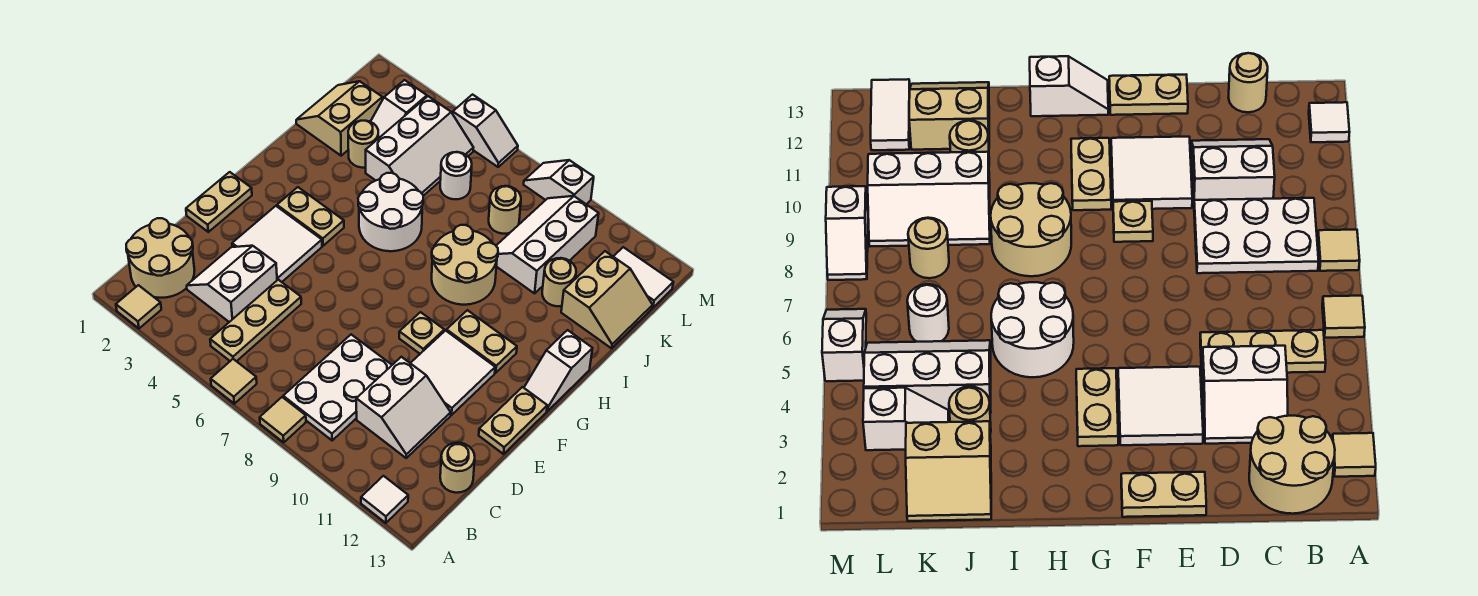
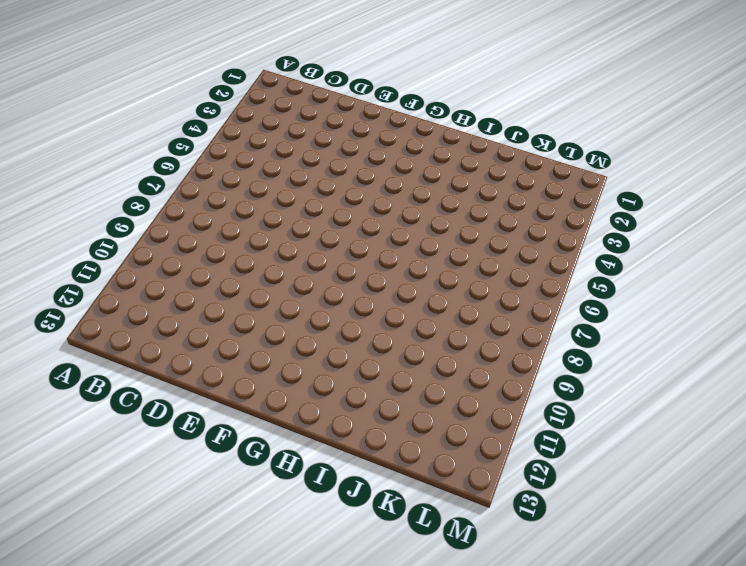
none -> tan tile A2 level 1
none -> tan tile A6 level 1
none -> tan tile A8 level 1
none -> white tile A12 level 1

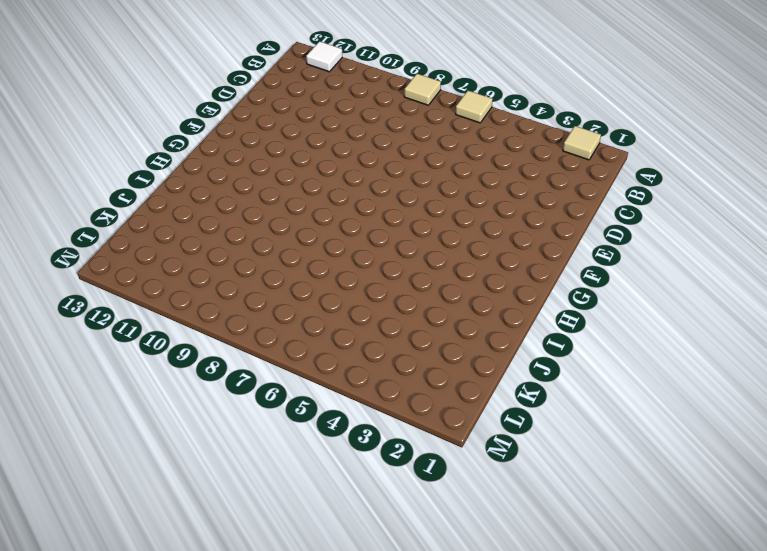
none -> tan round brick B1:C2 level 1
none -> tan plate B5:D5 level 1
none -> white plate B8:D9 level 1
none -> white slope C3:D4 level 1 top 4

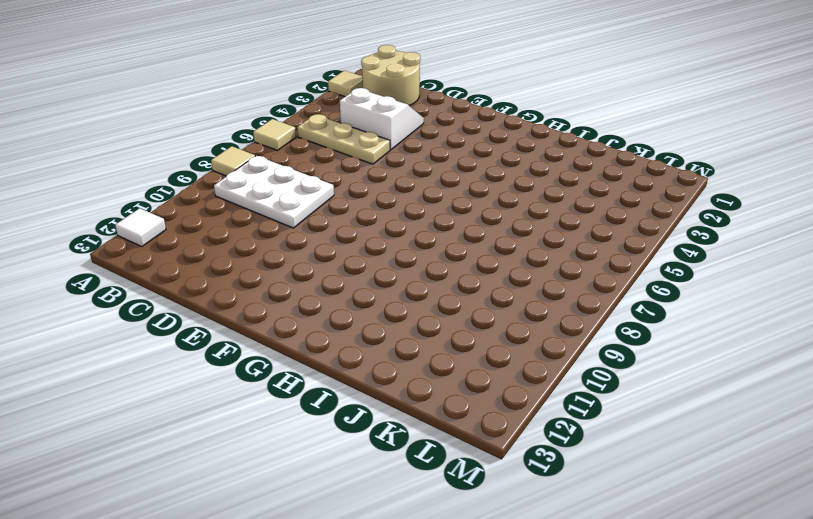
none -> white slope C10:D11 level 1 top 10
none -> tan round brick C13 level 1
none -> tan plate E1:F1 level 1
none -> white tile E3:F4 level 1

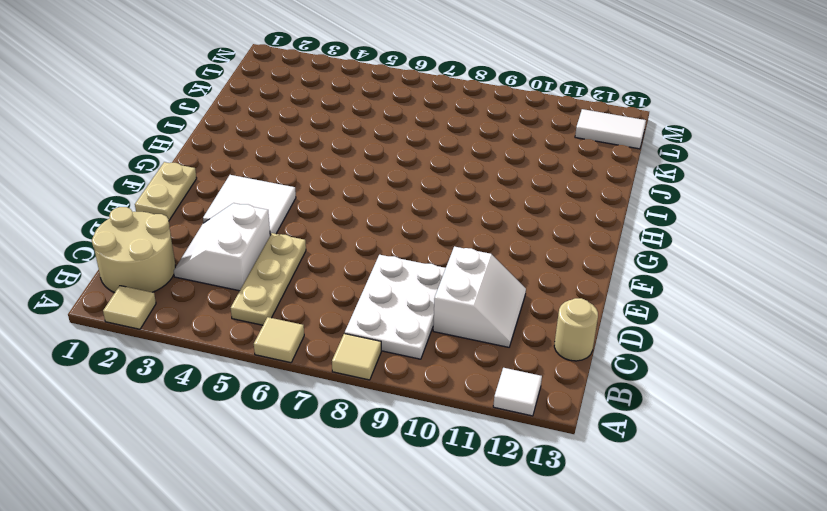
none -> white tile E10:F11 level 1
none -> tan plate E13:F13 level 1
none -> tan plate F9 level 1
none -> tan plate G3:G4 level 1

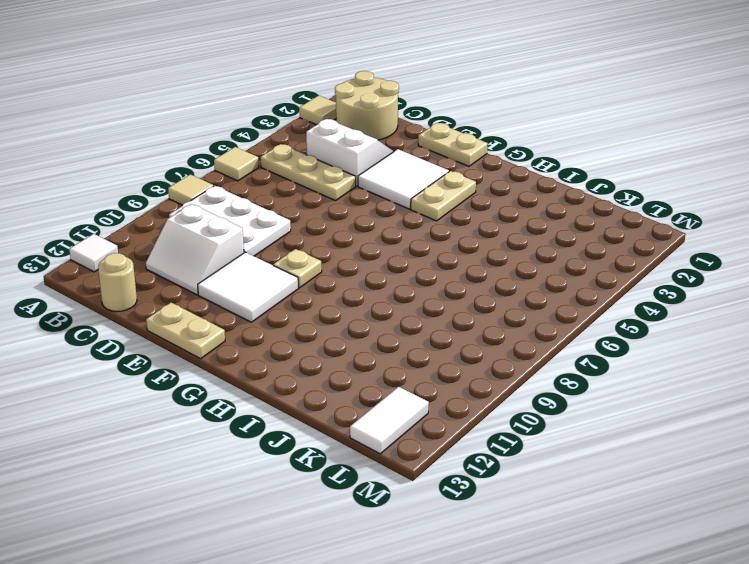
none -> tan plate G10:G11 level 1
none -> white slope G13:H13 level 1 top H
none -> white round brick H5:I6 level 1
none -> tan round brick H8:I9 level 1

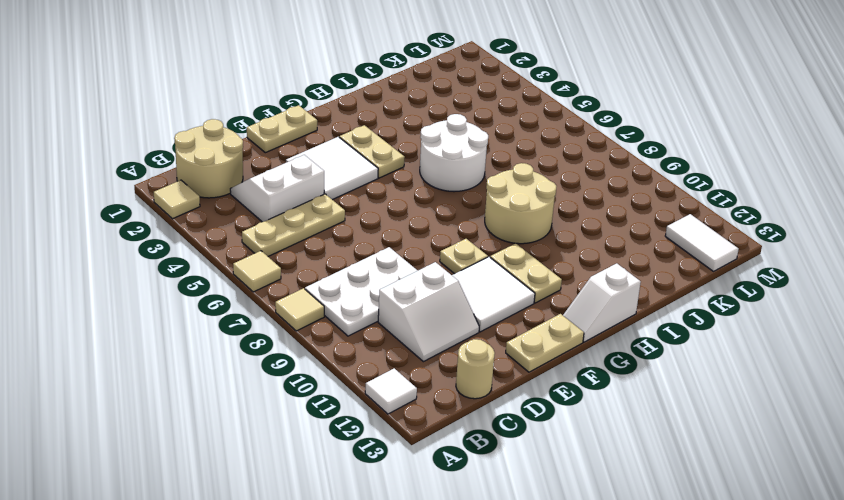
none -> tan slope J1:K2 level 1 top 2
none -> tan round brick J3 level 1
none -> white slope J4:L5 level 1 top 4
none -> white slope J9:L10 level 1 top 10

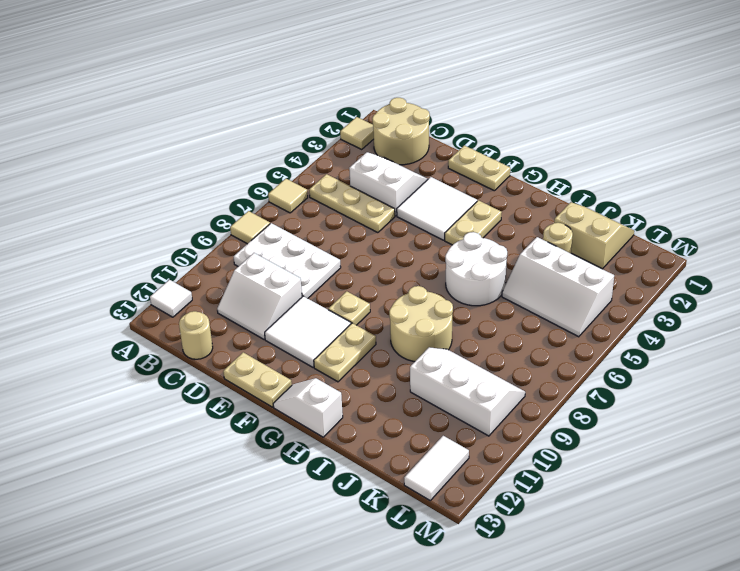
none -> tan round brick J11 level 1
none -> tan slope J12:K13 level 1 top 12
none -> white slope K3:L3 level 1 top L
none -> white round brick K6 level 1

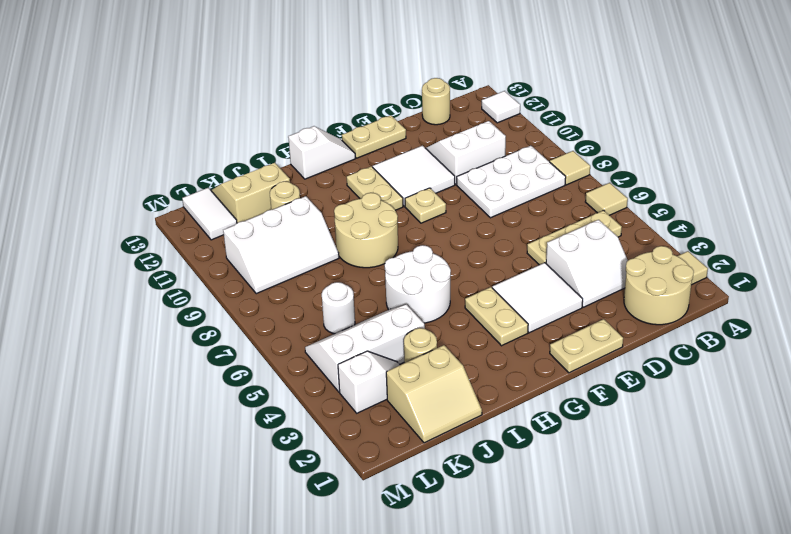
none -> tan round brick K8 level 1
none -> white slope M5:M6 level 1 top 5
none -> white slope M8:M9 level 1 top 9

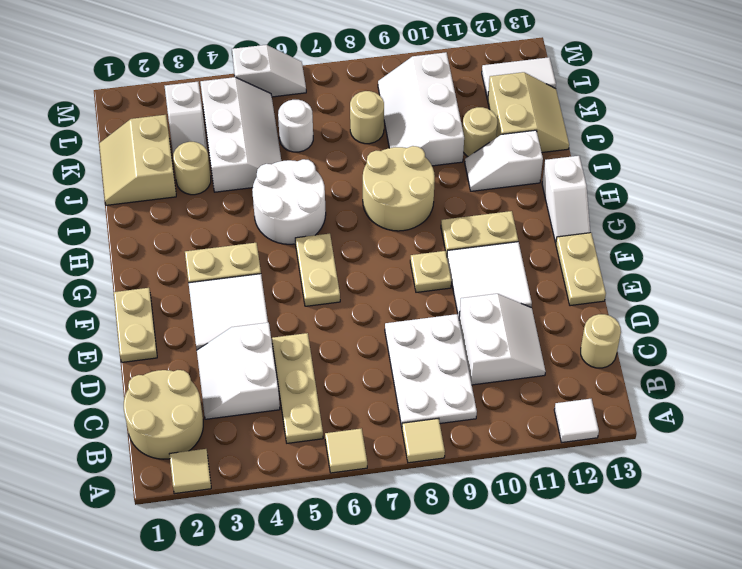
tan plate F6:G6 level 1 -> none
white slope I11:I12 level 1 top 12 -> white slope M8:M9 level 1 top 9

